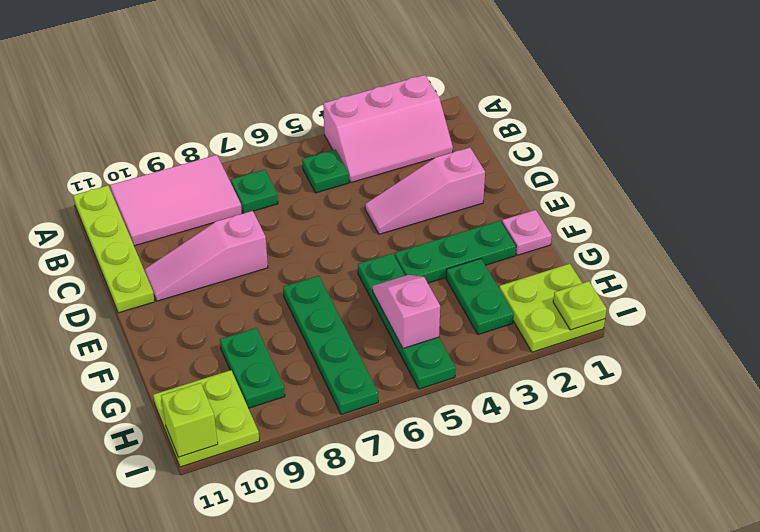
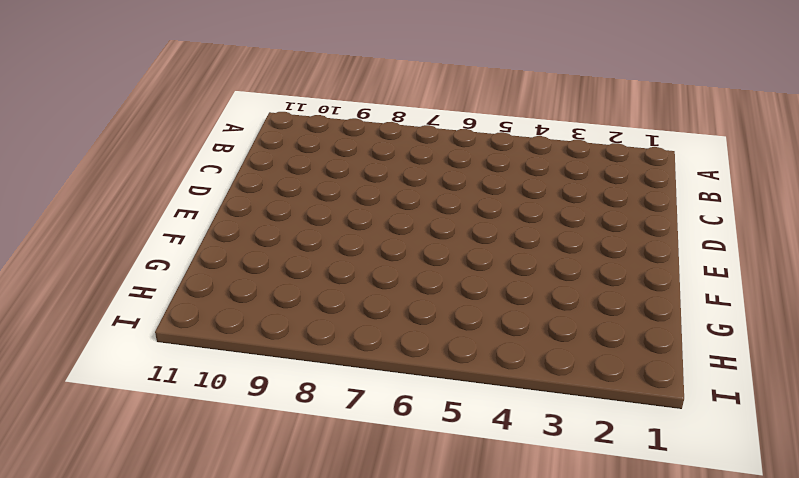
none -> pink slope A2:B4 level 1 top A
none -> pink tile A8:B10 level 1
none -> lime plate A11:D11 level 1

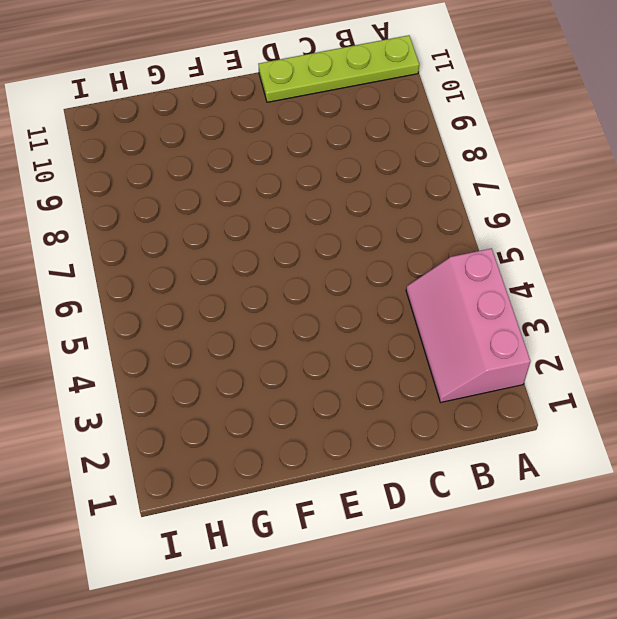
none -> pink tile A8:B10 level 1
none -> green plate B5 level 1
none -> green plate B7 level 1

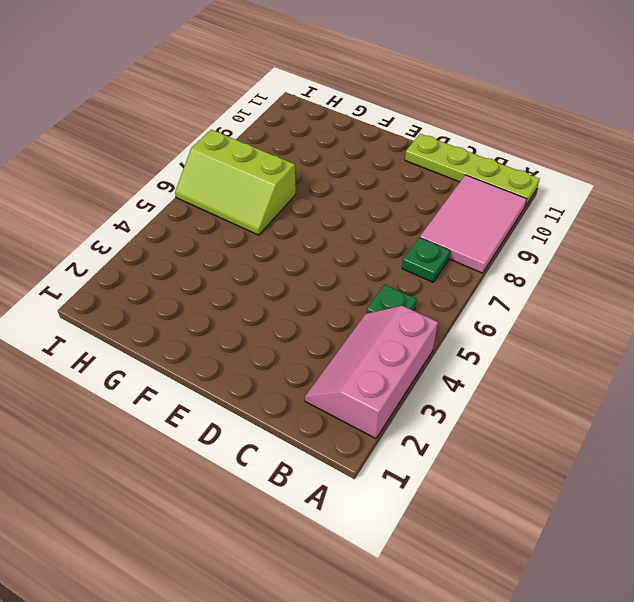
lime slope G6:I7 level 1 top 7 -> green plate F7:I7 level 1
none -> pink slope D2:D4 level 1 top 2
none -> pink slope D8:D10 level 1 top 8
none -> pink plate F1 level 1

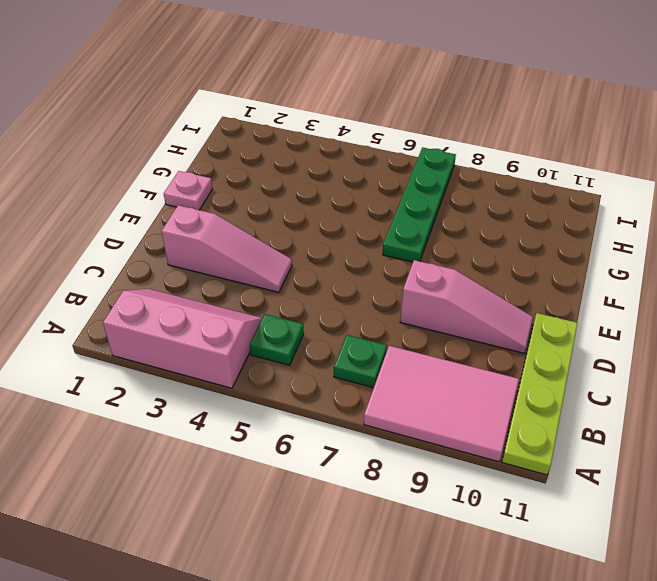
none -> green plate F2:F4 level 1
none -> green plate F5:I5 level 1
none -> green plate G3:H3 level 1

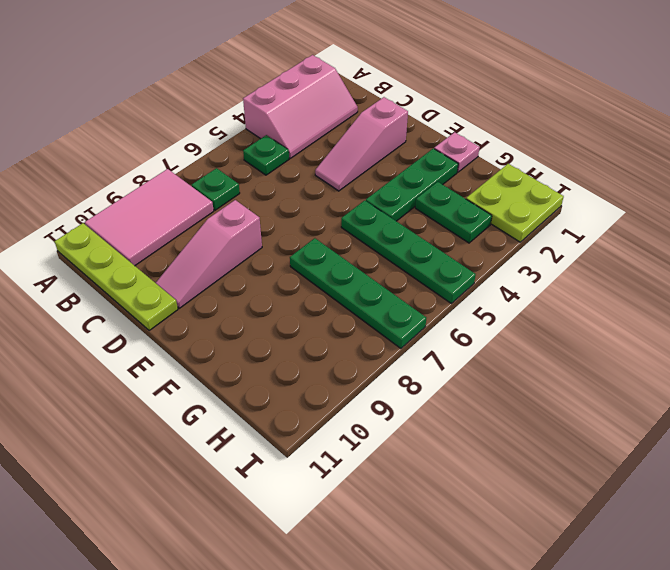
none -> green plate G9:H9 level 1
none -> lime plate H10:I11 level 1
none -> pink slope G5:H5 level 2 top H

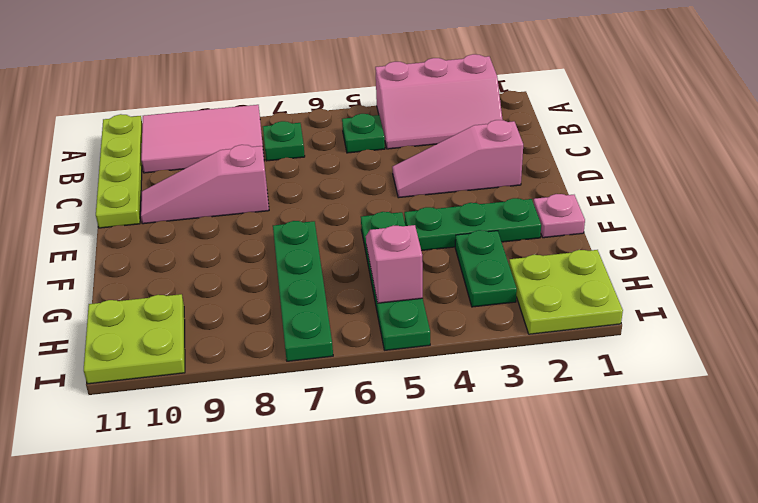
none -> green plate G9:H9 level 1
none -> lime plate I1 level 2
none -> lime brick I11 level 2

